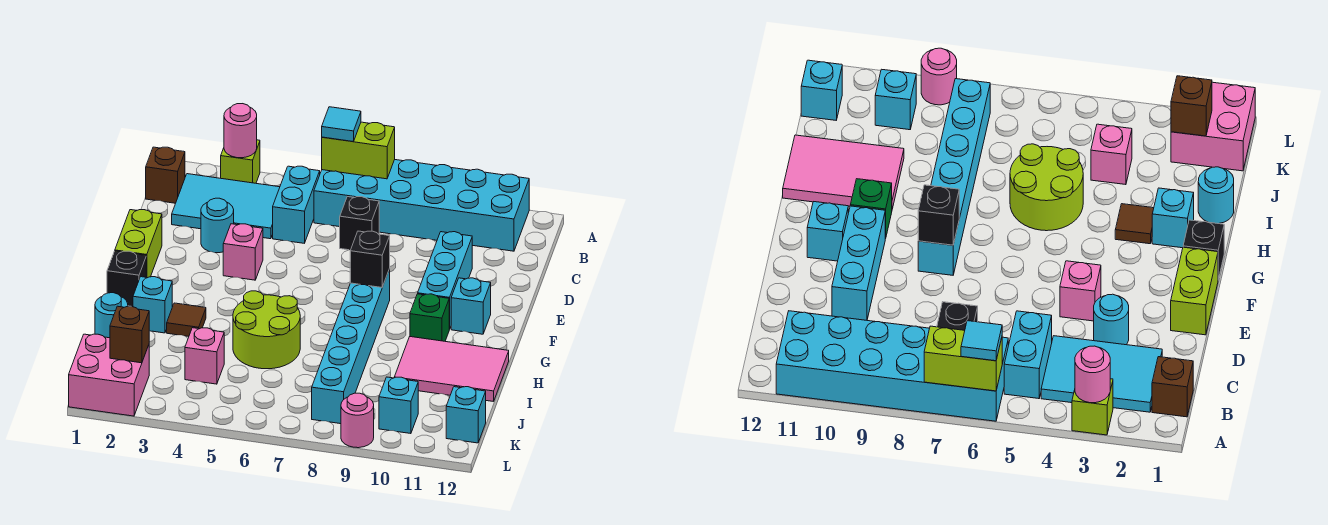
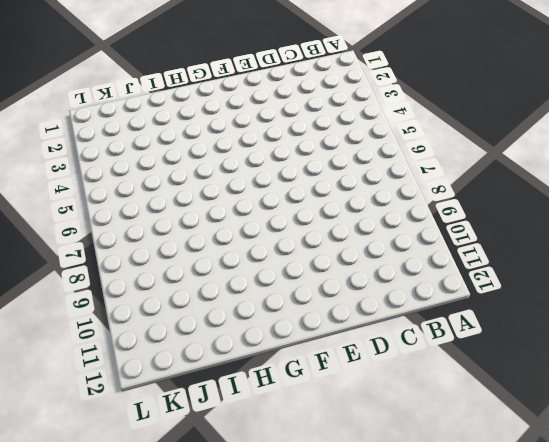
none -> lime brick A3 level 1
none -> cyan brick A6:B11 level 1
none -> brown brick B1 level 1

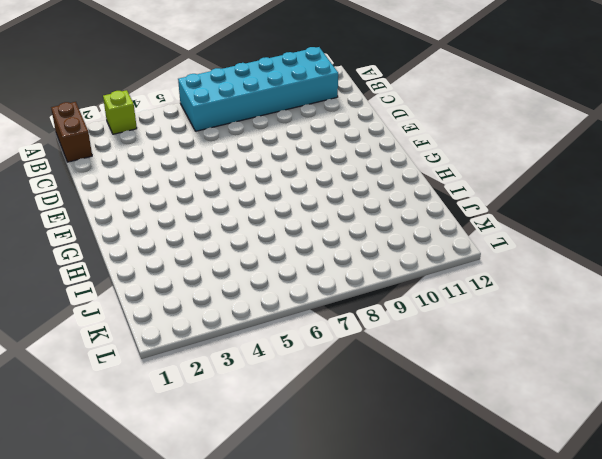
brown brick A1:B1 level 1 -> brown brick B1 level 1
none -> cyan tile B2:C4 level 1
none -> cyan brick B5:C5 level 1
none -> black brick C7 level 1

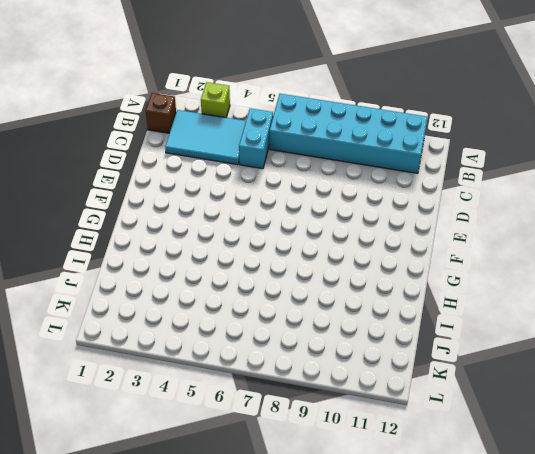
none -> black brick C7 level 1
none -> cyan round brick D3 level 1
none -> cyan brick D10:F10 level 1

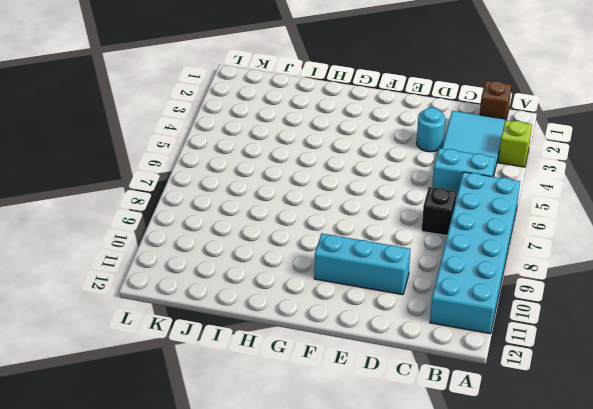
none -> lime brick E1:F1 level 1
none -> pink brick E4 level 1
none -> cyan brick F8:K8 level 1

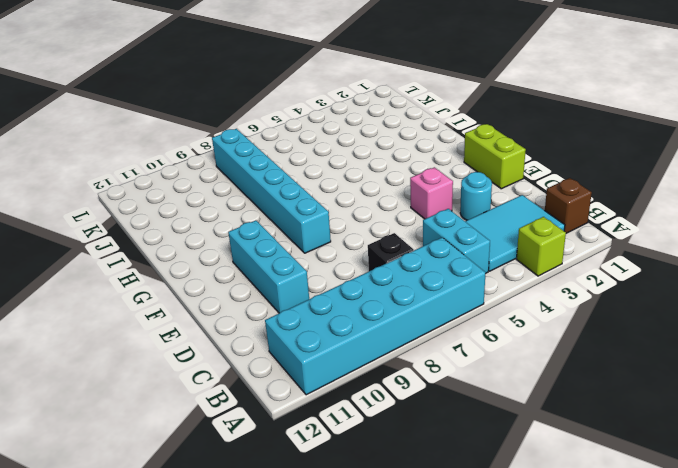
none -> cyan brick F11 level 1
none -> black brick G1 level 1
none -> green brick G10 level 1

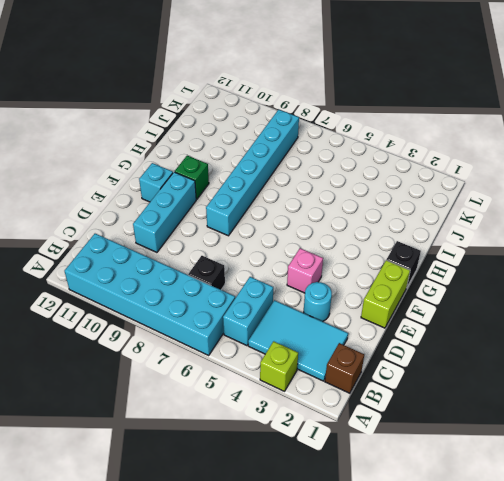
none -> cyan brick H2 level 1
none -> brown tile H3 level 1
none -> lime round brick H5:I6 level 1

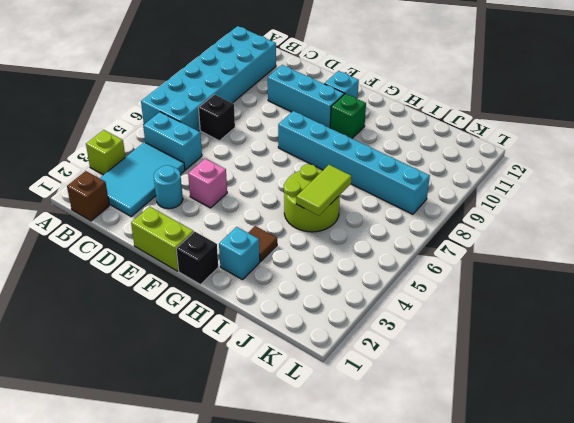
lime tile I5:I6 level 2 -> none
none -> pink tile H10:I12 level 1
none -> cyan round brick I1 level 1
none -> pink brick J4 level 1

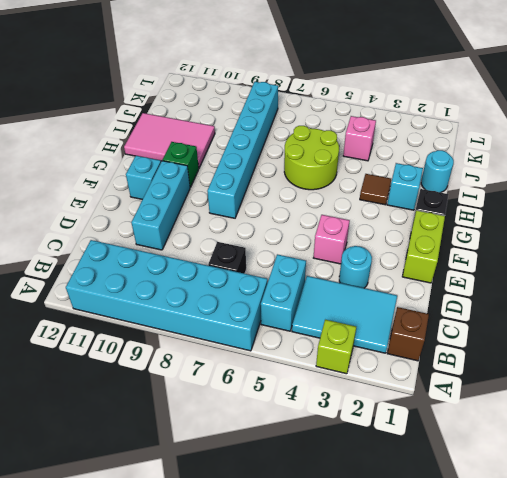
none -> pink brick K1:L2 level 1
none -> cyan brick K10 level 1
none -> cyan brick K12 level 1

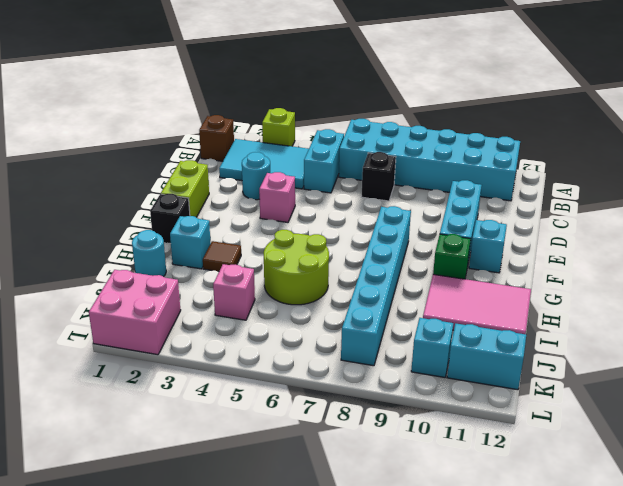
cyan brick K11:K12 level 1 -> cyan brick K12 level 1
none -> pink round brick L9 level 1
none -> pink round brick A3 level 2
none -> lime brick A6:A7 level 2

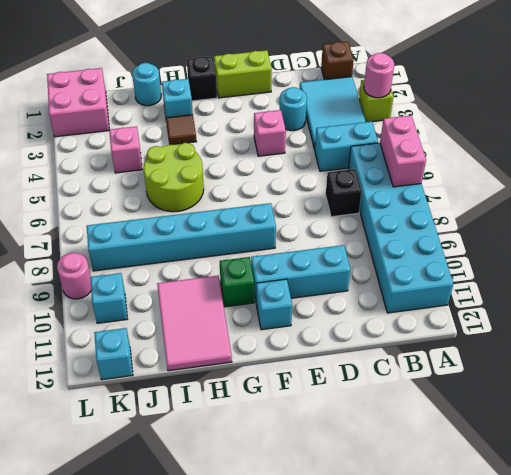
pink brick A6:A7 level 2 -> lime brick A6:A7 level 2
none -> black brick F8 level 2
none -> brown brick K2 level 2
none -> cyan tile A6 level 3

